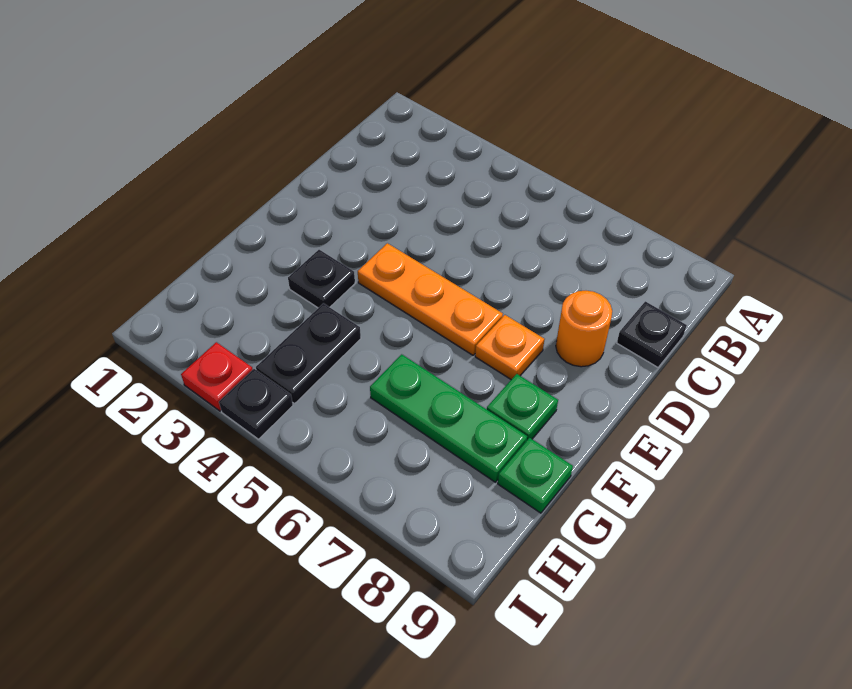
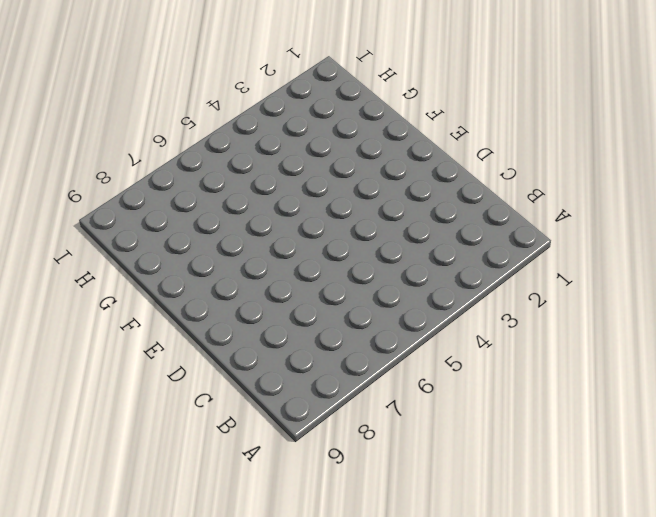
none -> black plate C9 level 1
none -> orange round brick D8 level 1

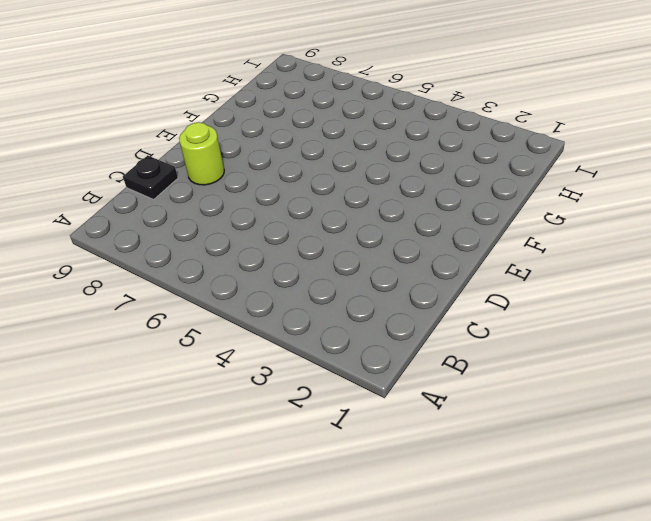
lime round brick D8 level 1 -> orange round brick D8 level 1
none -> orange plate E4:E6 level 1
none -> orange plate E7 level 1

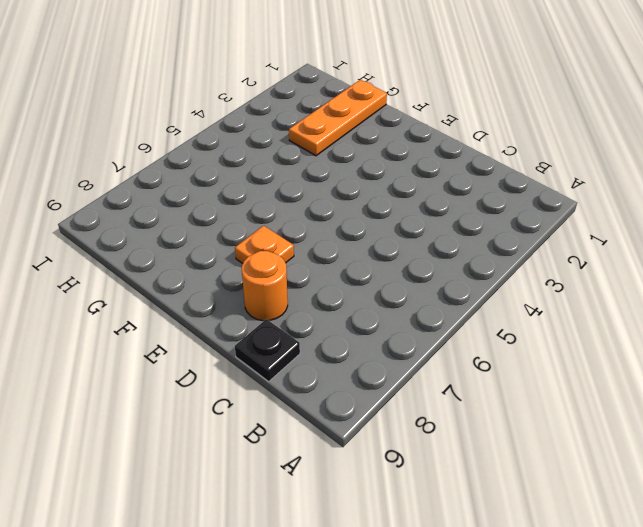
orange plate G1:G3 level 1 -> orange plate E4:E6 level 1
none -> black plate F3 level 1
none -> green plate F8 level 1

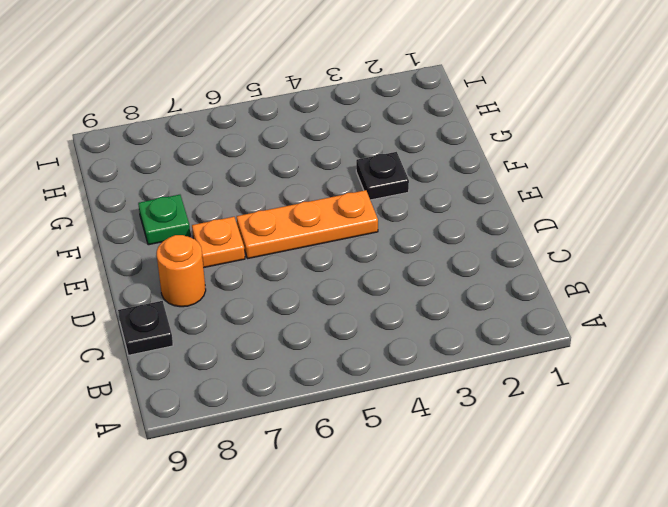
none -> black plate G4:H4 level 1
none -> green plate G6:G8 level 1

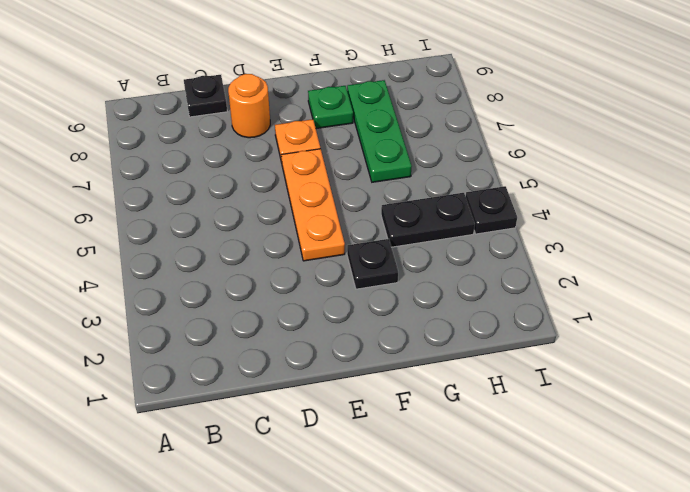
none -> green plate G9 level 1
none -> red plate I3 level 1

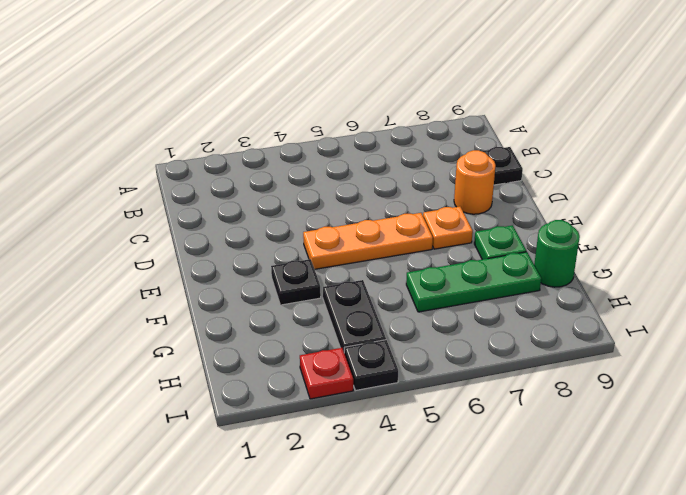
green round brick G9 level 1 -> green plate G9 level 1

